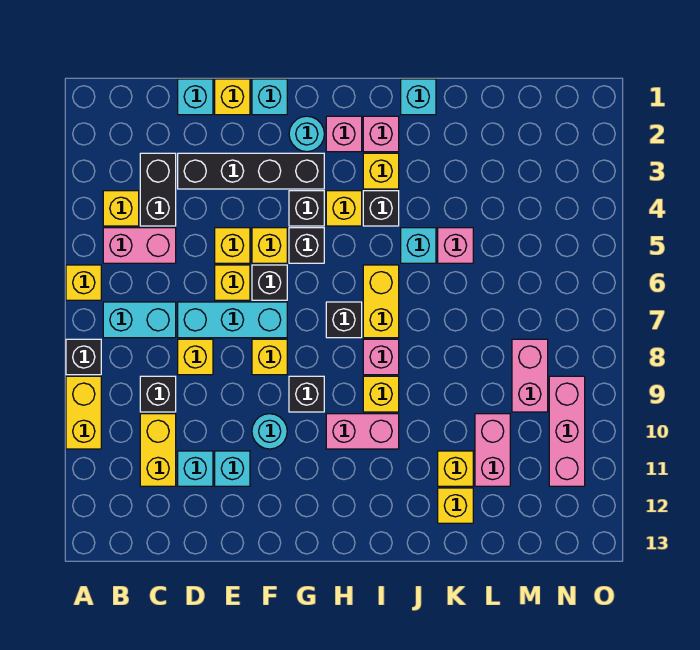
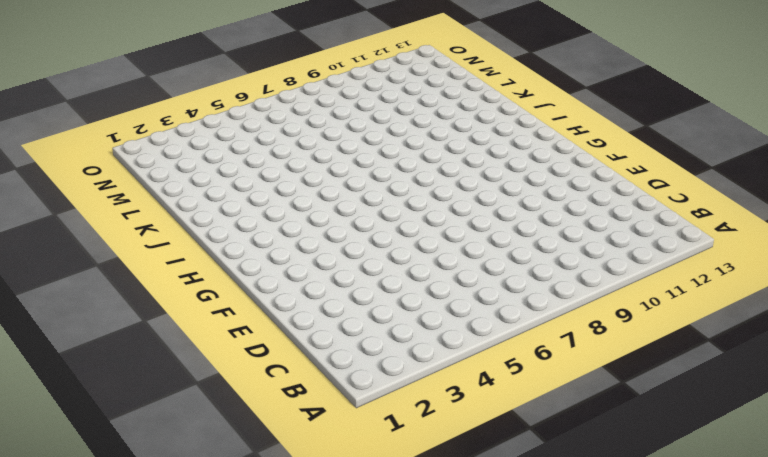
none -> yellow brick A6 level 1
none -> black brick A8 level 1
none -> yellow brick A9:A10 level 1
none -> yellow brick B4 level 1

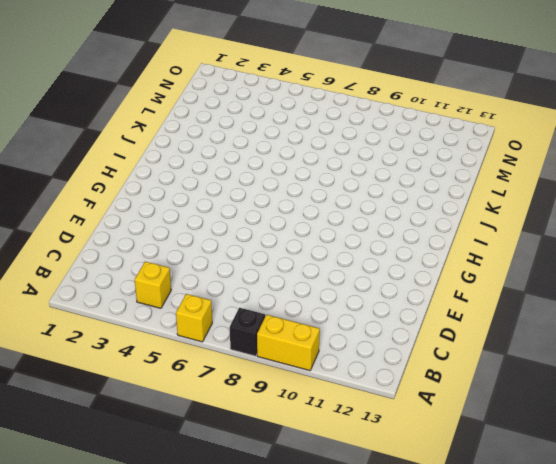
none -> pink brick B5:C5 level 1
none -> cyan brick B7:C7 level 1
none -> black brick C3:C4 level 1
none -> black brick C9 level 1

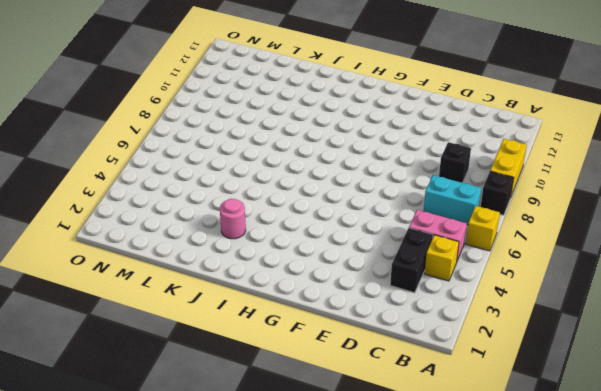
pink round brick J3 level 1 -> none
none -> yellow brick C10:C11 level 1
none -> cyan brick D1 level 1
none -> black brick D3:G3 level 1
none -> cyan brick D7:F7 level 1

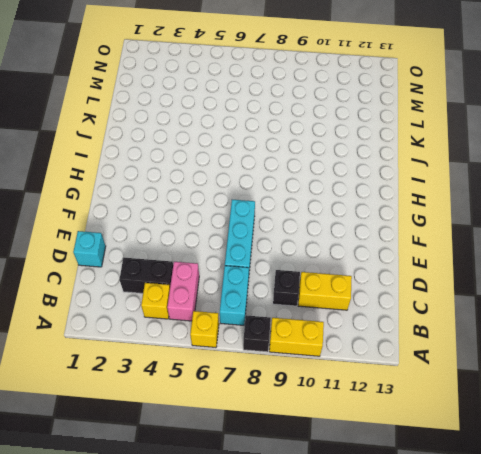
none -> black brick D3:G3 level 1
none -> yellow brick D8 level 1
none -> cyan brick D11 level 1
none -> yellow brick E1 level 1

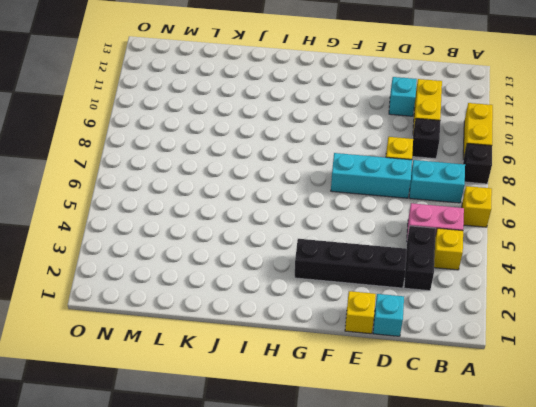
none -> yellow brick E5 level 1
none -> yellow brick E6 level 1
none -> cyan brick E11 level 1
none -> cyan brick F1 level 1

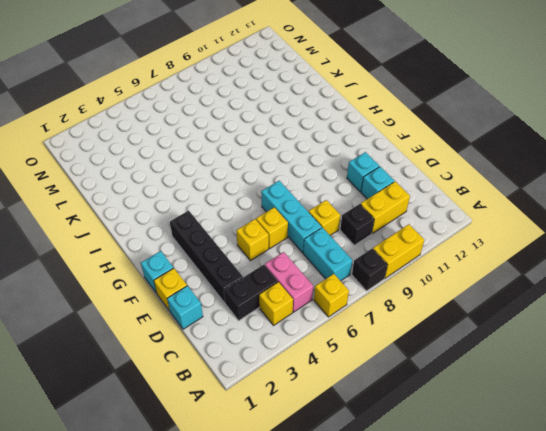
none -> yellow brick F5 level 1
none -> black brick F6 level 1
none -> yellow brick F8 level 1
none -> cyan round brick F10 level 1

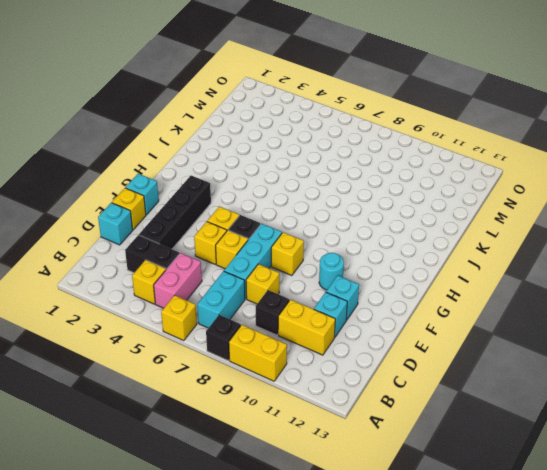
none -> cyan round brick G2 level 1
none -> black brick G4 level 1
none -> black brick G5 level 1
none -> black brick G9 level 1

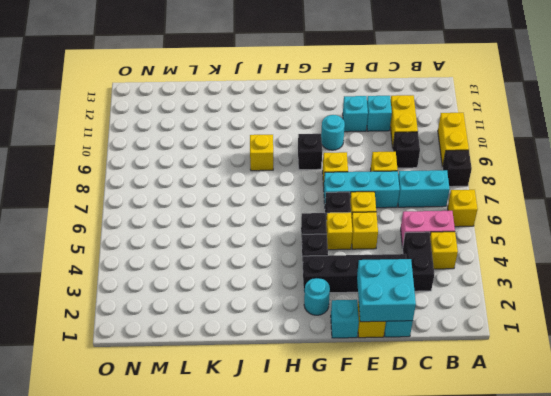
cyan brick D1:E2 level 2 -> none
none -> pink brick H2 level 1
none -> yellow brick H4 level 1
none -> black brick H7 level 1
none -> pink brick H10:I10 level 1

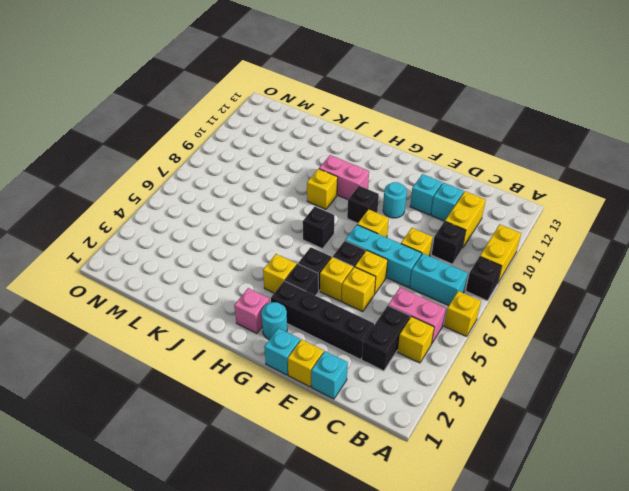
none -> pink brick I2 level 1
none -> yellow brick I3 level 1
none -> black brick I4 level 1
none -> yellow brick I6:I7 level 1

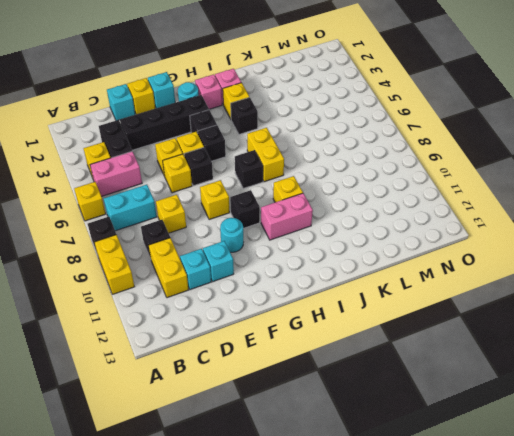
none -> cyan brick D7:F7 level 1
none -> yellow brick H4 level 1
none -> pink brick I8 level 1
none -> cyan brick J1 level 1

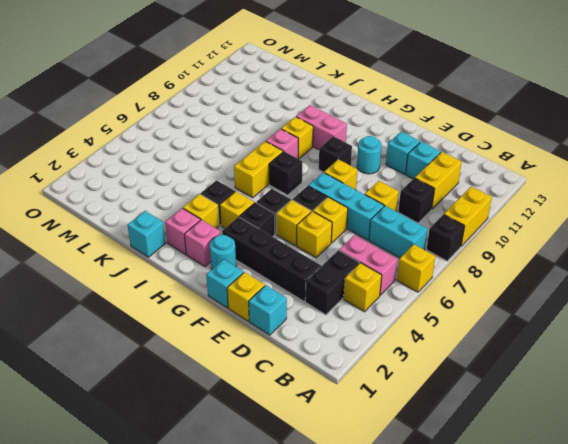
none -> cyan brick J5 level 1
none -> pink brick K5 level 1
none -> yellow brick K11 level 1
none -> yellow brick K12 level 1

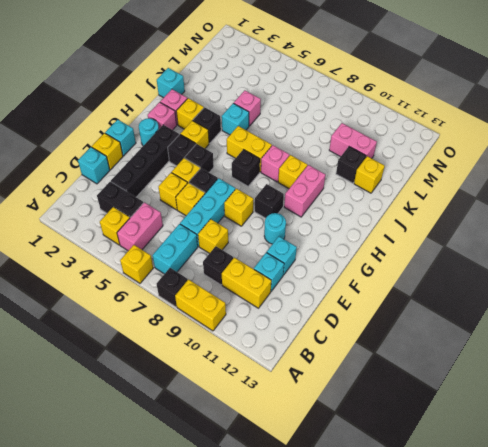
black brick K11 level 1 -> yellow brick K11 level 1
none -> pink brick M8:M9 level 1
none -> pink brick N9:N11 level 1

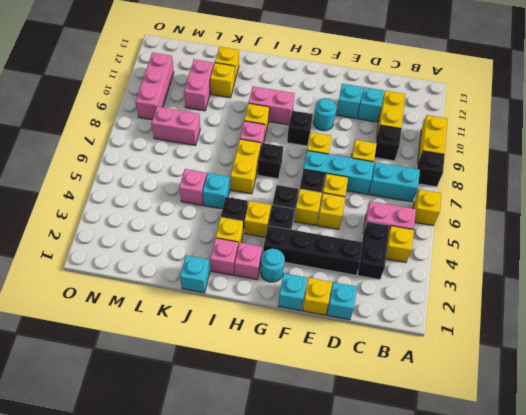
pink brick L8:M8 level 1 -> pink brick M8:M9 level 1

